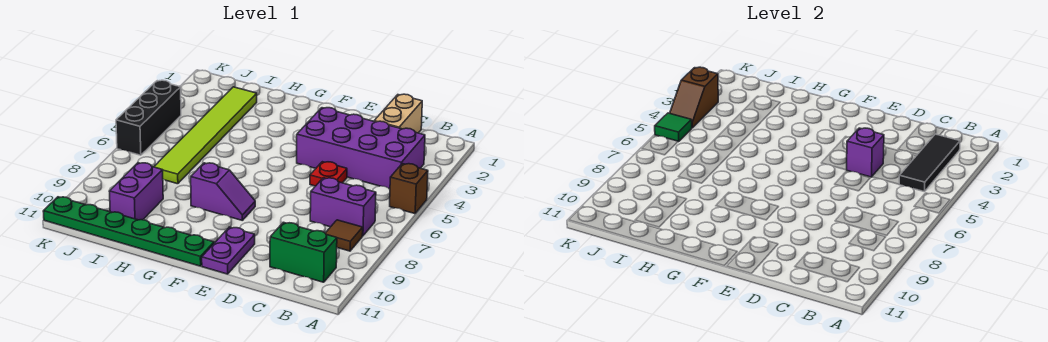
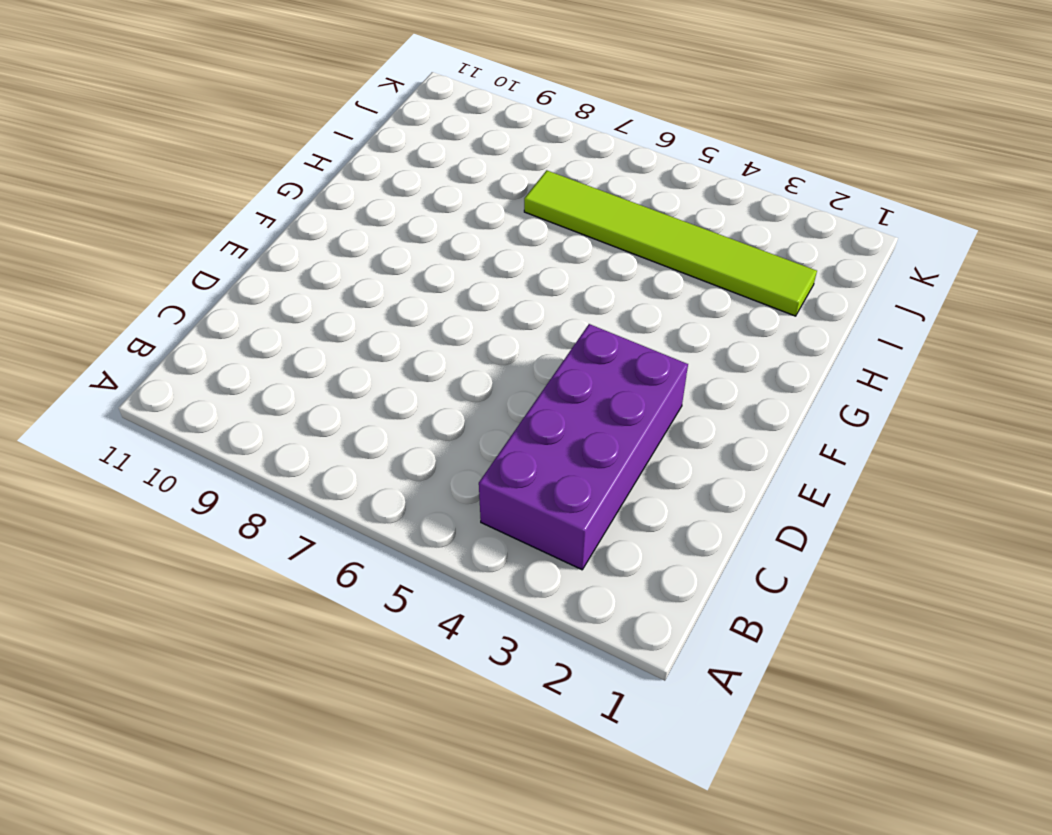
none -> brown brick A5 level 1
none -> purple brick B7:C7 level 1
none -> brown tile B8 level 1

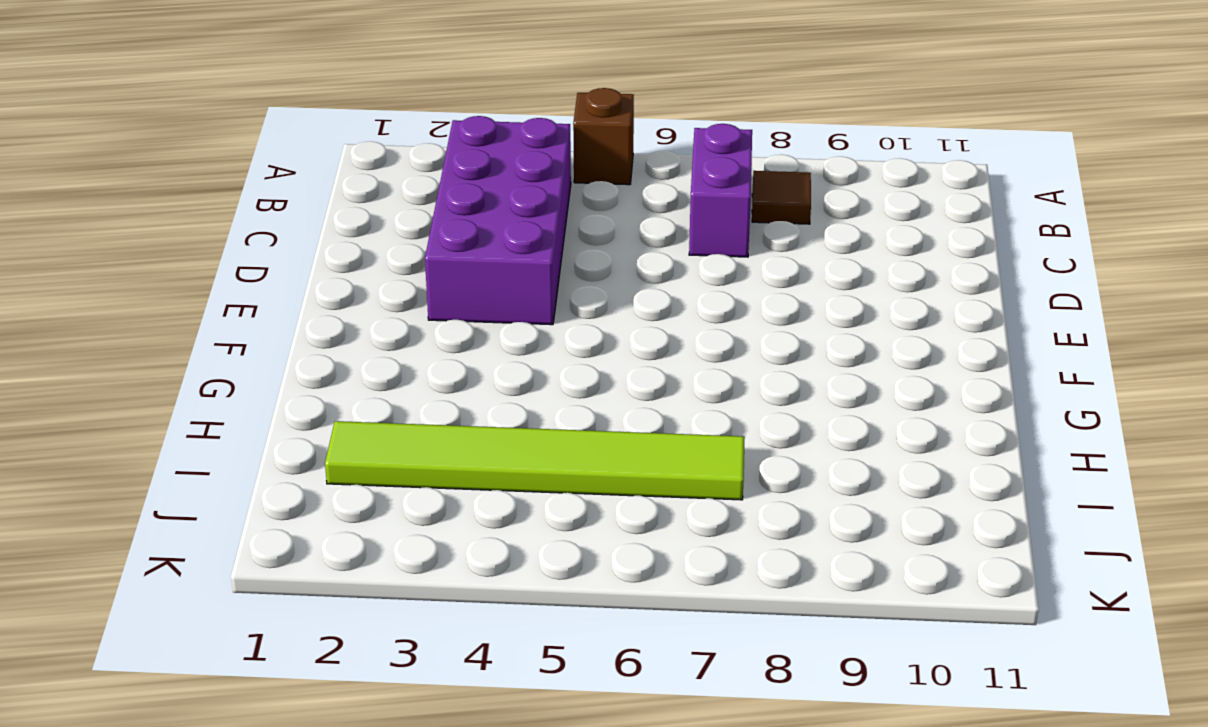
none -> green brick B10:C10 level 1
none -> tan brick C1:C2 level 1
none -> red plate D5 level 1

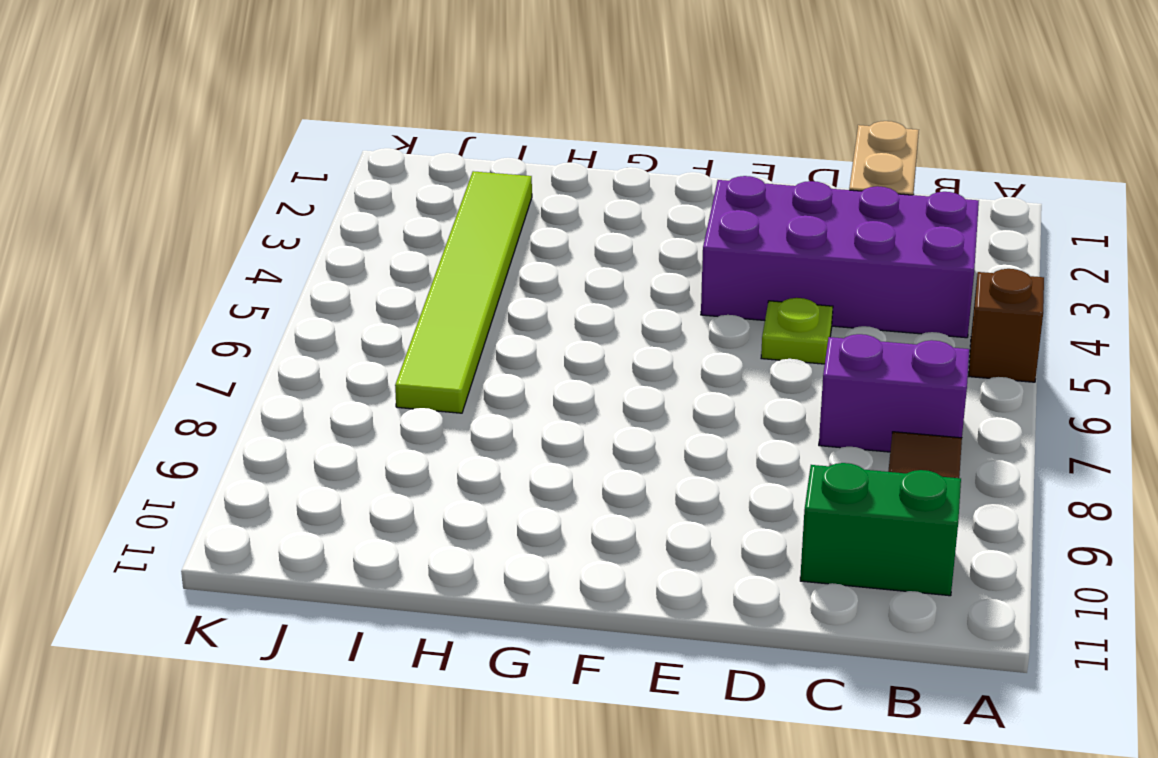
lime plate D5 level 1 -> red plate D5 level 1
none -> purple plate E10:E11 level 1
none -> purple slope F8:G8 level 1 top G
none -> green plate F11:K11 level 1

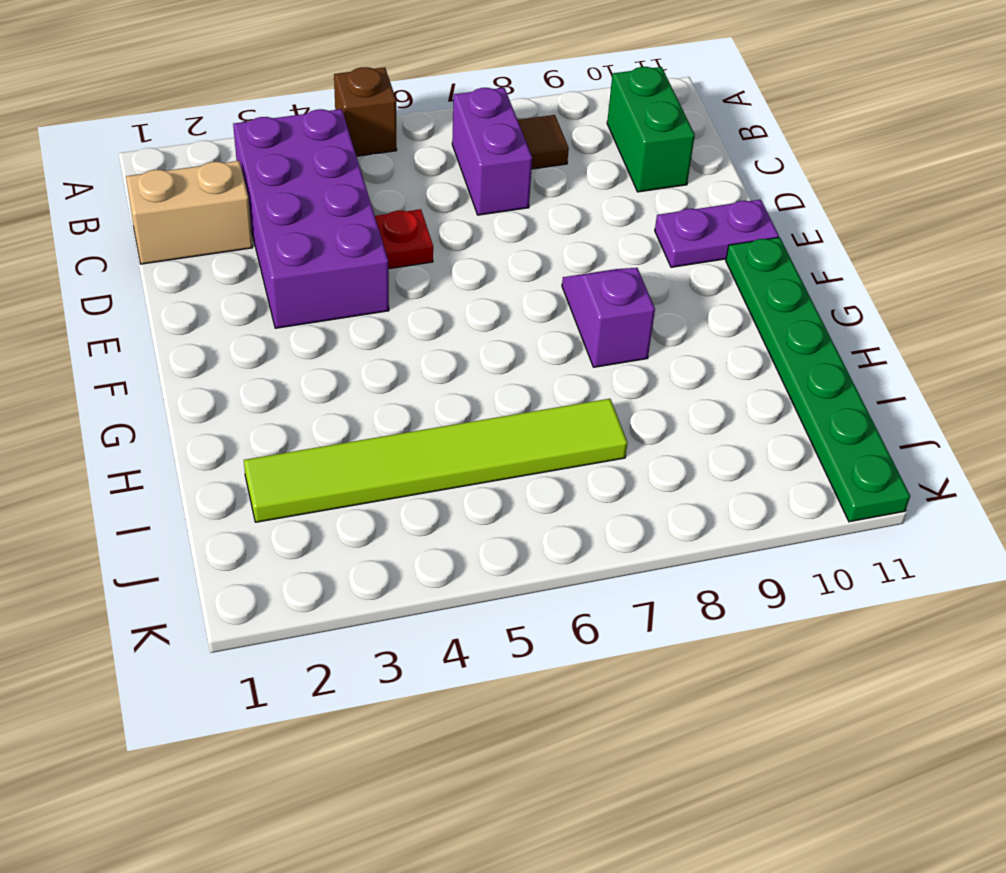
none -> purple brick I9:I10 level 1
none -> black brick K4:K6 level 1
none -> black tile B2:B4 level 2

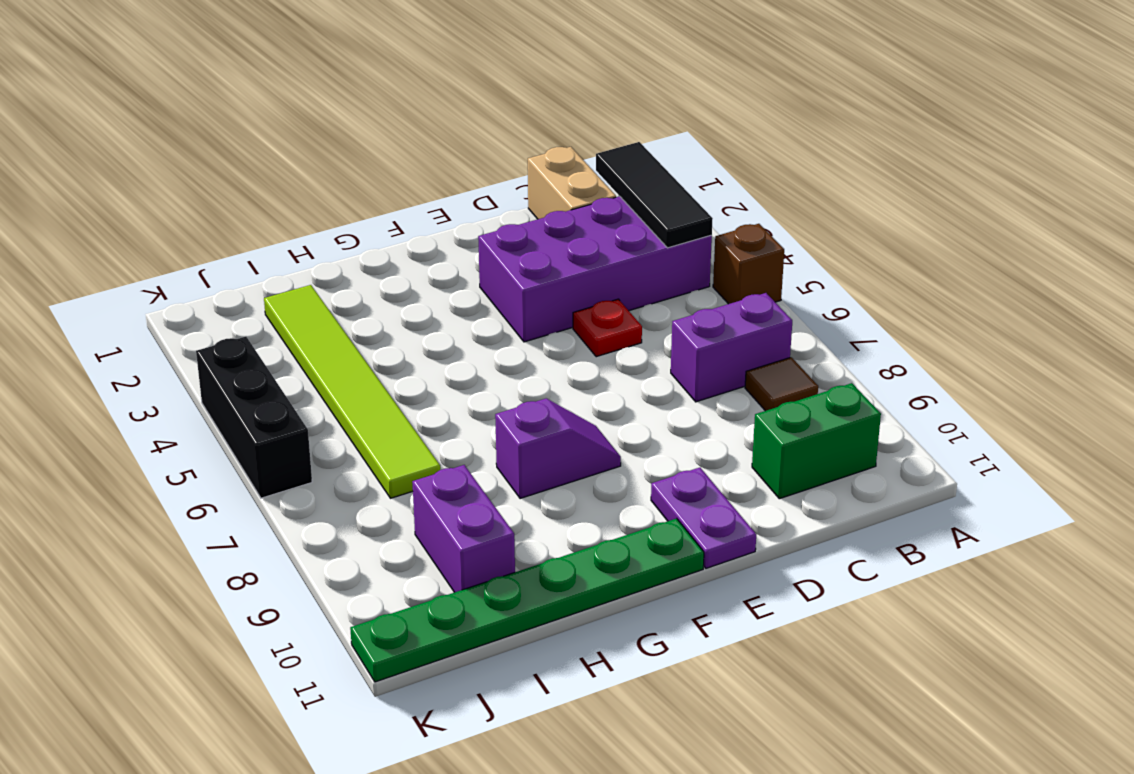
none -> purple brick D4 level 2
none -> brown slope K3:K4 level 2 top 3
none -> green tile K5 level 2

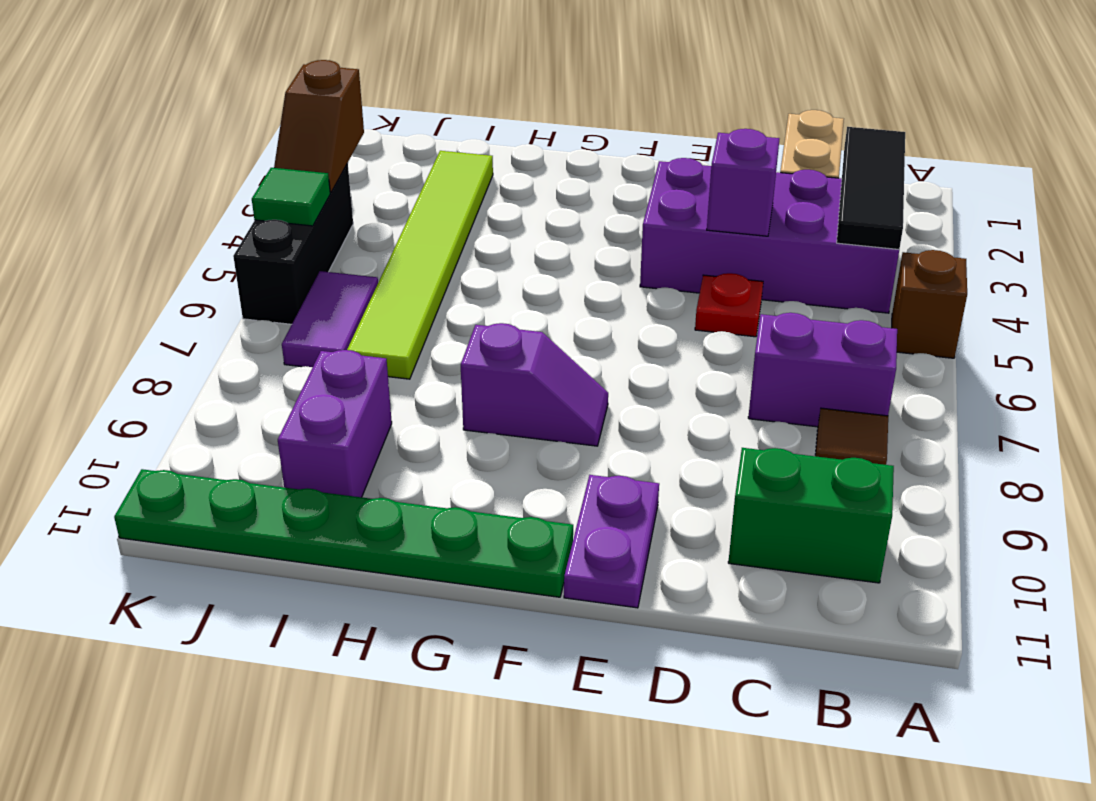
purple tile J6:J7 level 1 -> none

